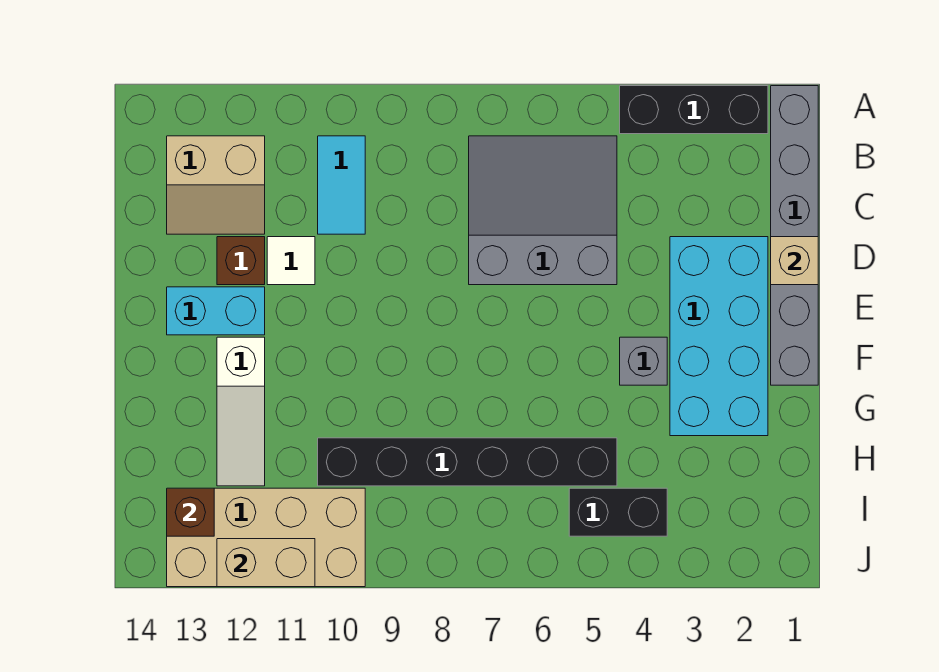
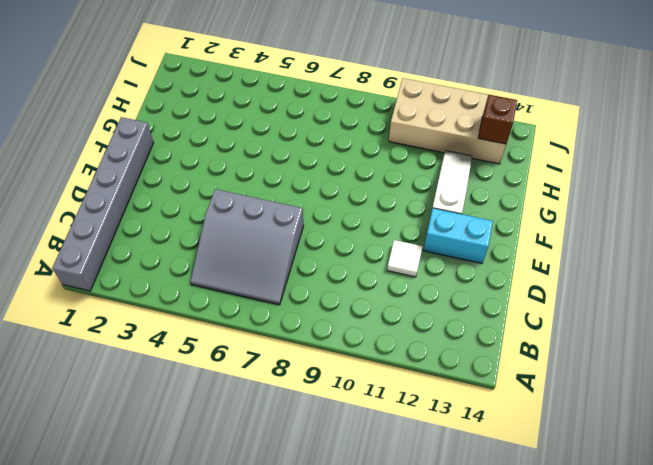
none -> black brick A2:A4 level 1
none -> cyan tile B10:C10 level 1
none -> tan slope B12:C13 level 1 top B

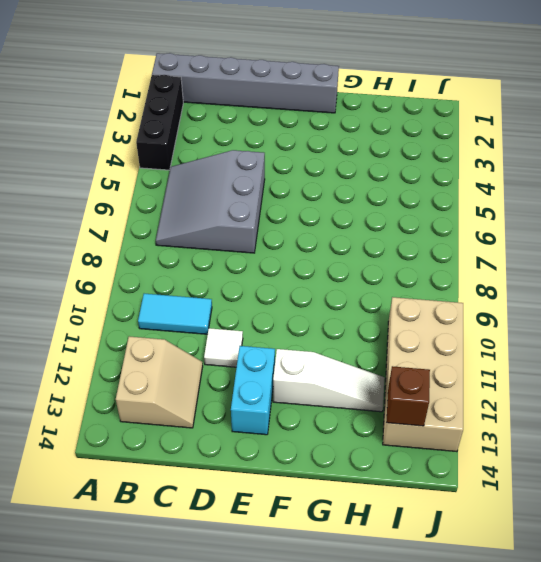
none -> cyan brick D2:G3 level 1
none -> brown brick D12 level 1
none -> grey brick F4 level 1

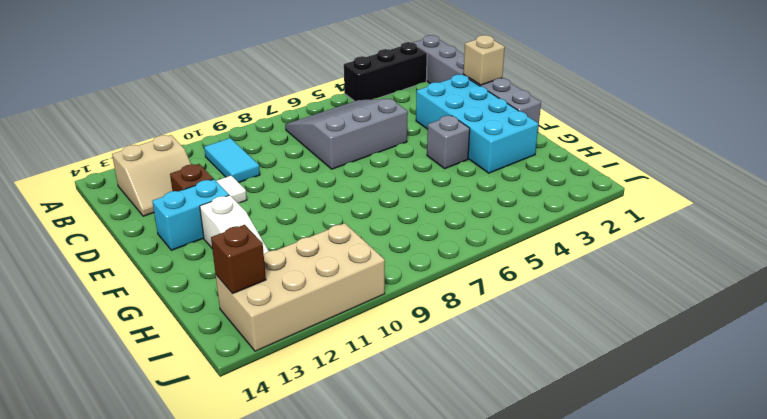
none -> black brick H5:H10 level 1
none -> black brick I4:I5 level 1
none -> tan brick J11:J12 level 2

